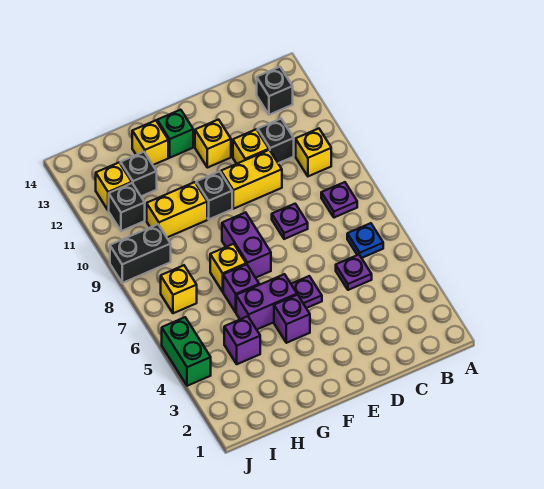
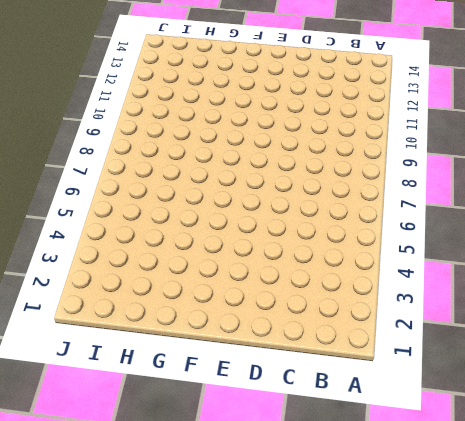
none -> blue plate B6 level 1
none -> purple plate B8 level 1
none -> yellow brick B10 level 1

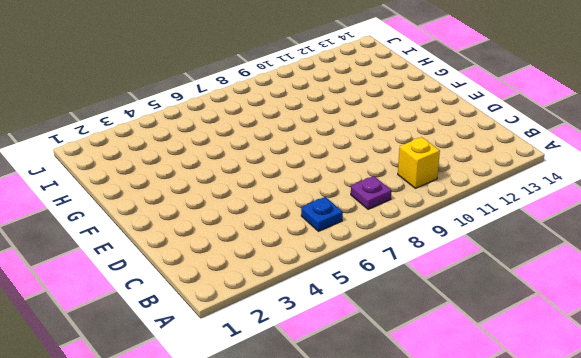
none -> black brick B13 level 1
none -> purple plate C5 level 1
none -> black brick C11 level 1

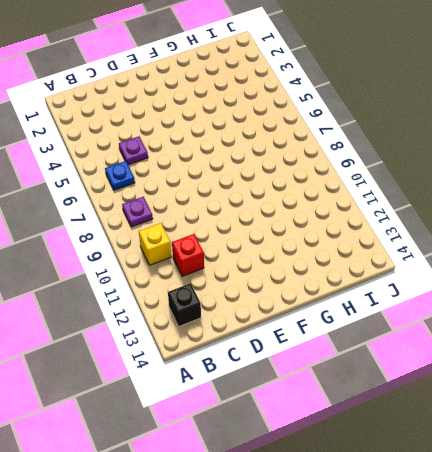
red brick C11 level 1 -> black brick C11 level 1
none -> purple plate D8 level 1
none -> yellow brick D10:E10 level 1
none -> yellow brick D11 level 1

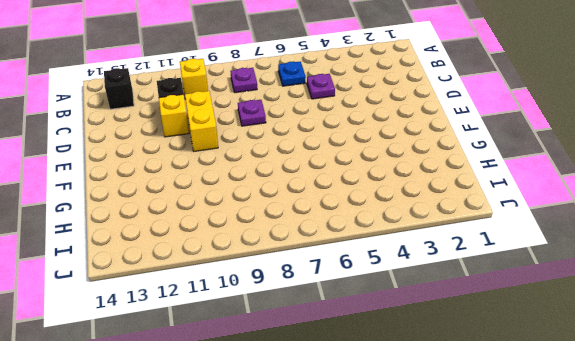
none -> purple plate E5 level 1
none -> yellow brick E12 level 1
none -> purple brick F4 level 1

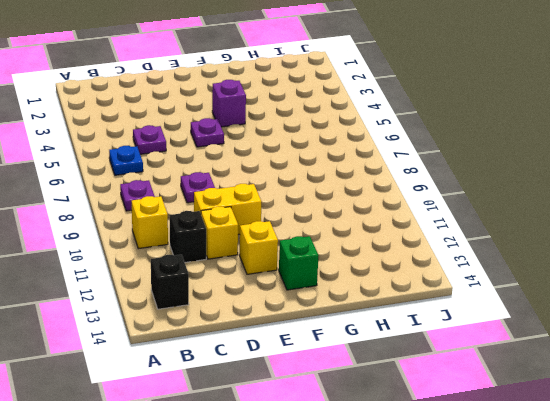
none -> purple brick F5:G5 level 1
none -> purple brick F7:F8 level 1
none -> black brick F10 level 1

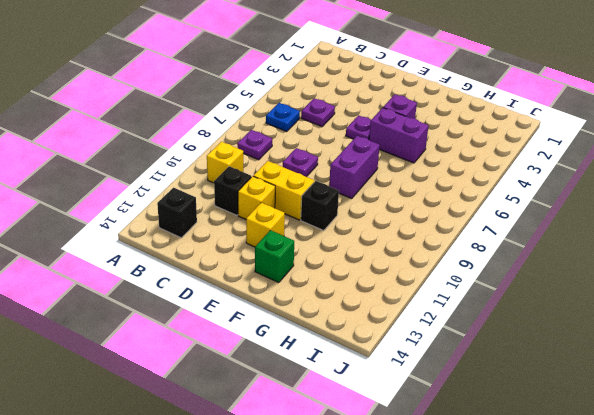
none -> purple brick G6 level 1
none -> yellow brick G7 level 1
none -> yellow brick G10:H10 level 1

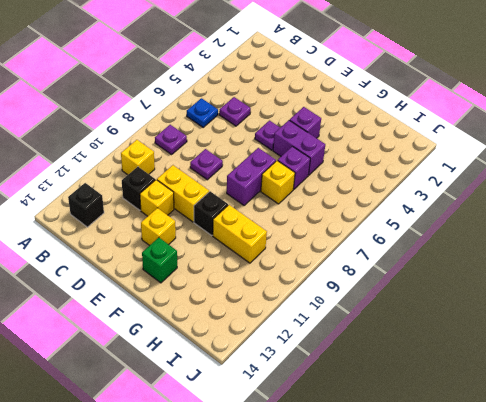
none -> yellow brick G13 level 1
none -> purple brick H4 level 1
none -> black brick H12 level 1

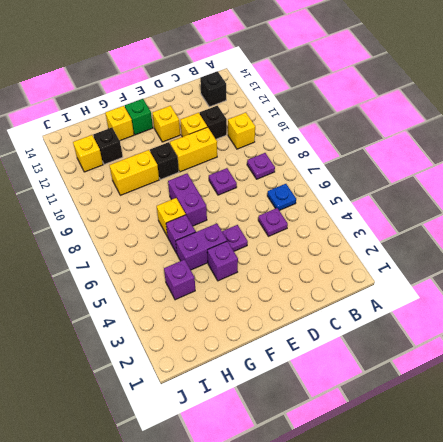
none -> yellow brick I7 level 1
none -> black brick I9:J9 level 1
none -> black brick I11 level 1

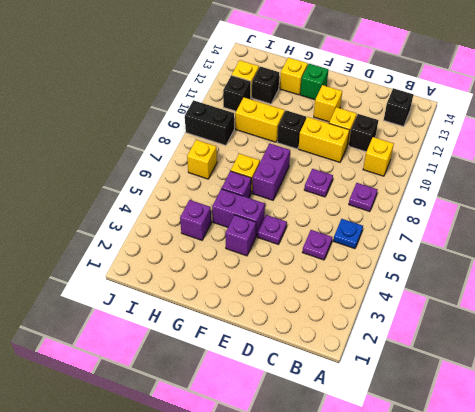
none -> green brick J4:J5 level 1

